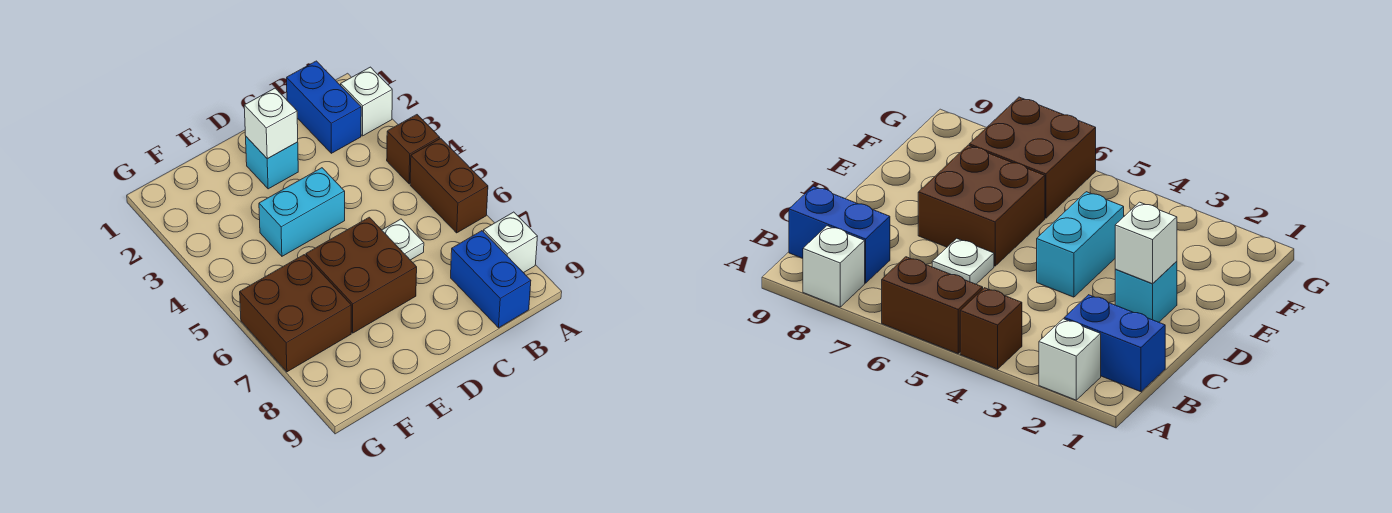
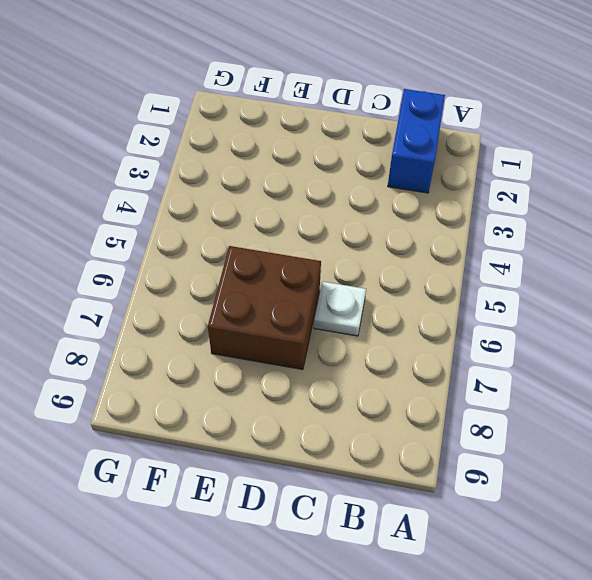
none -> white brick A2 level 1
none -> brown brick A4 level 1
none -> brown brick A5:A6 level 1

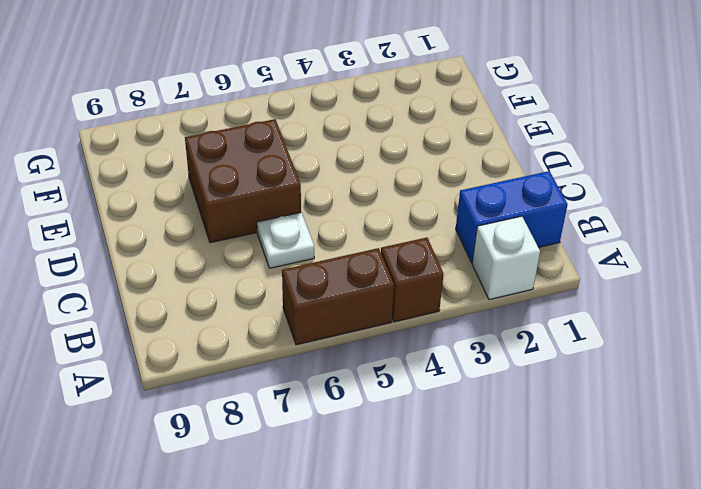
none -> white brick A8 level 1
none -> blue brick B8:B9 level 1
none -> cyan brick D2 level 1

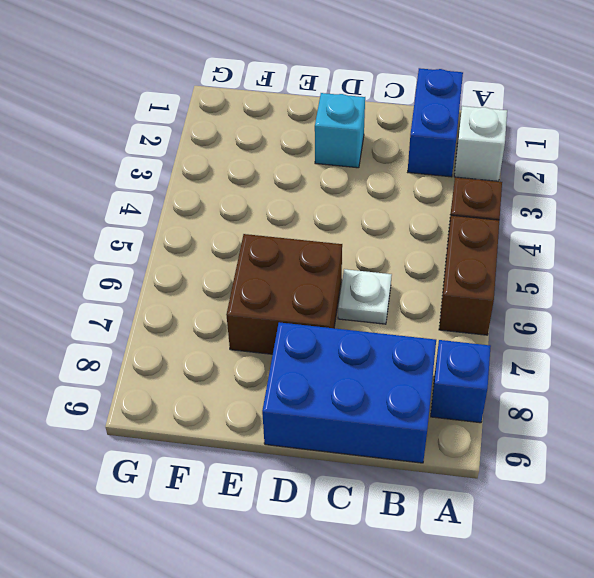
blue brick A8 level 1 -> white brick A8 level 1
blue brick B8:D9 level 1 -> blue brick B8:B9 level 1
none -> cyan brick D4:E4 level 1
none -> brown brick F6:G7 level 1
none -> white brick D2 level 2

